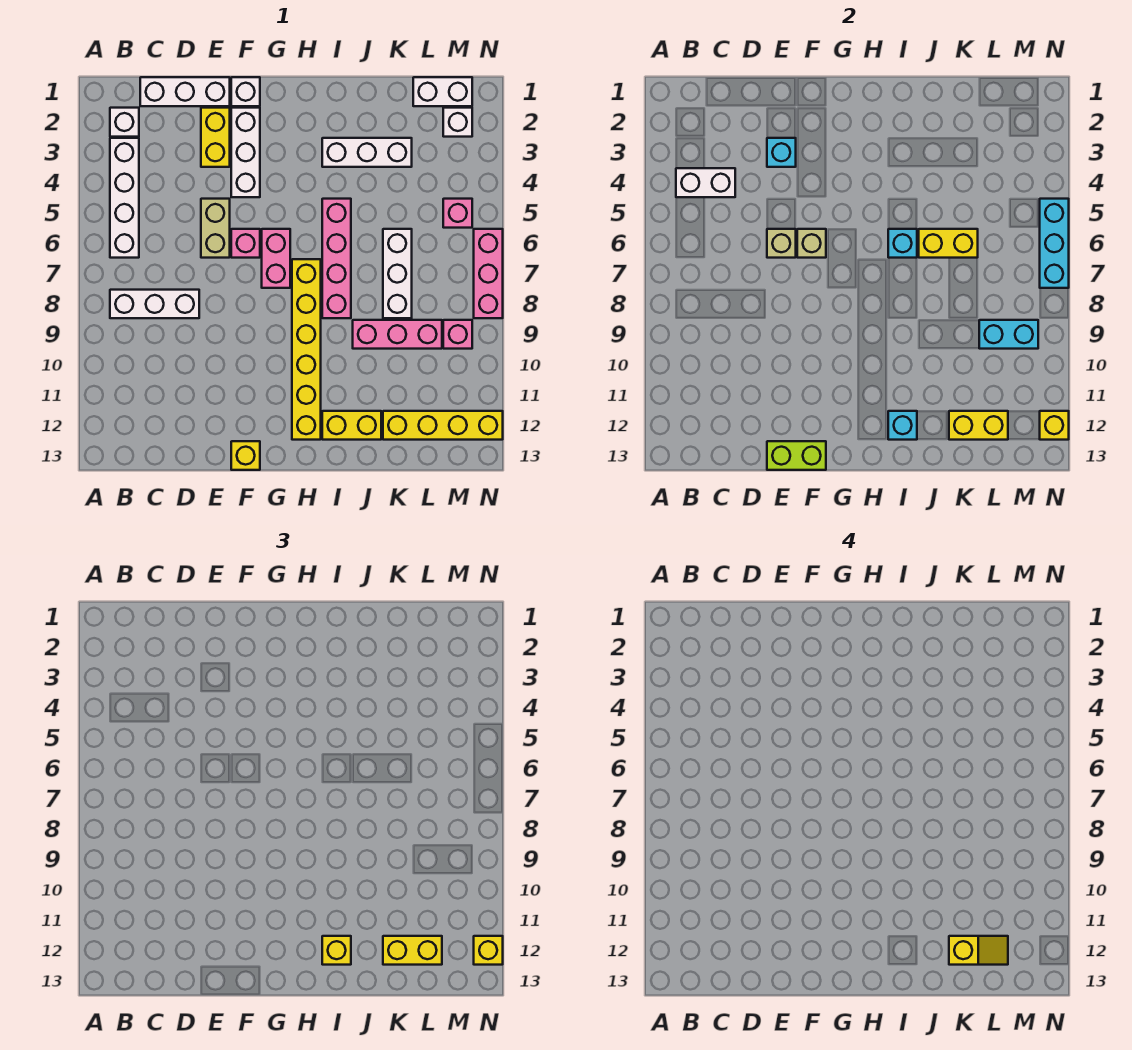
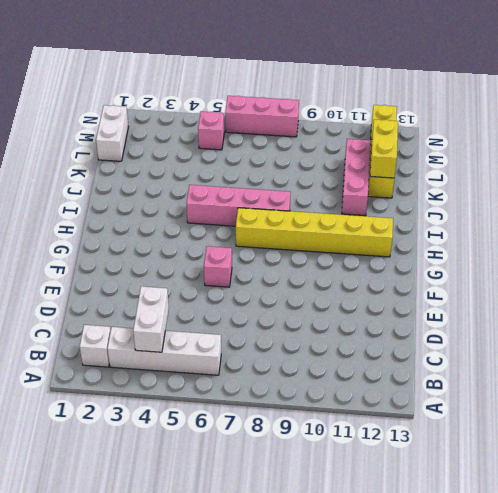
pink brick J11:L11 level 1 -> pink brick J9:L9 level 1
none -> white brick B8:D8 level 1
none -> white brick C1:E1 level 1
none -> yellow brick E2:E3 level 1
none -> tan brick E5:E6 level 1

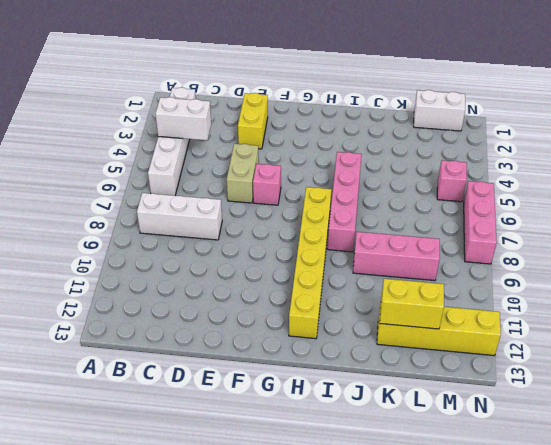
none -> white brick C1:E1 level 1
none -> white brick F1 level 1
none -> white brick F2:F4 level 1
none -> yellow brick F13 level 1

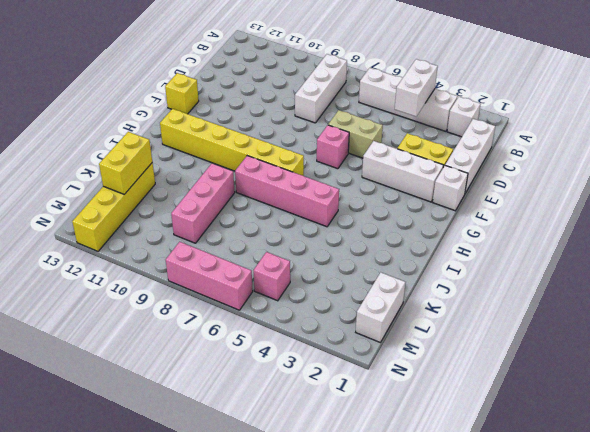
none -> pink brick G6:G7 level 1
none -> white brick I3:K3 level 1
none -> yellow brick I12:J12 level 1
none -> white brick K6:K8 level 1

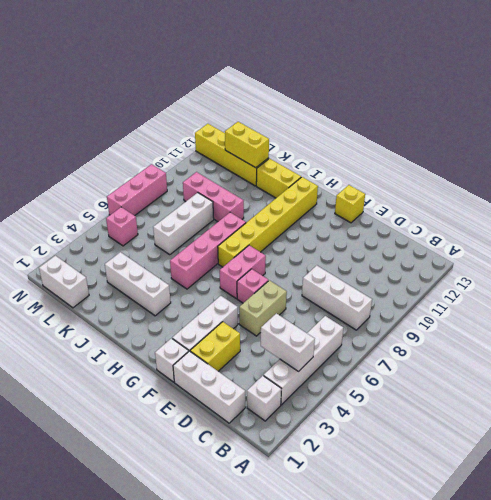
none -> white brick M2 level 1
none -> pink brick M9 level 1
none -> cyan brick E3 level 2
none -> tan brick E6 level 2

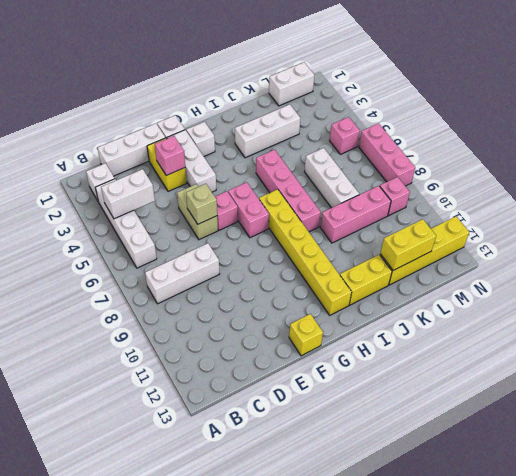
pink brick E3 level 2 -> cyan brick E3 level 2
white brick G2 level 1 -> white brick M2 level 1
none -> lime brick E13:F13 level 2
none -> tan brick F6 level 2
none -> cyan brick I6 level 2
none -> cyan brick I12 level 2

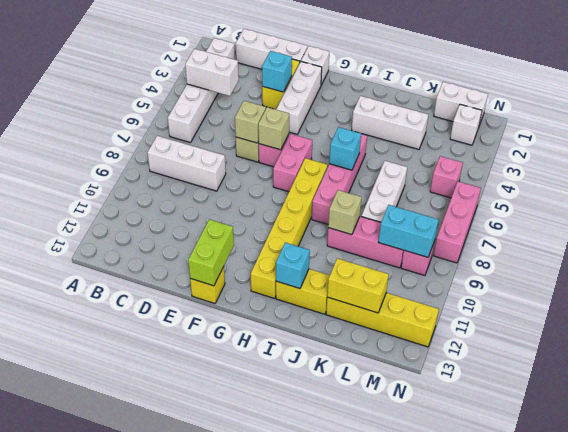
lime brick F12:F13 level 2 -> lime brick E13:F13 level 2
tan brick J9 level 2 -> none
none -> yellow brick J6:K6 level 2
none -> cyan brick N5:N7 level 2
none -> yellow brick N12 level 2
none -> yellow brick I12 level 3

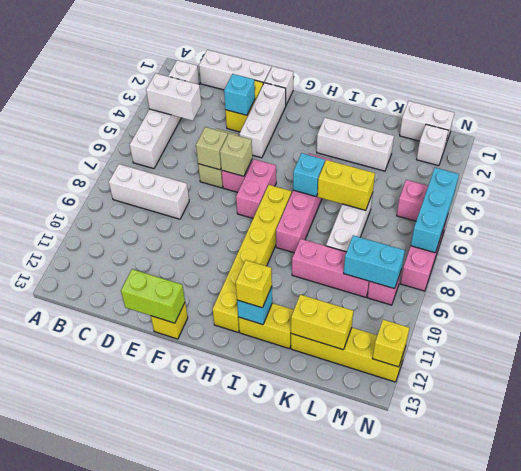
none -> yellow brick K12:L12 level 3
none -> yellow brick N12 level 3
none -> yellow slope K12:L12 level 4 top K

